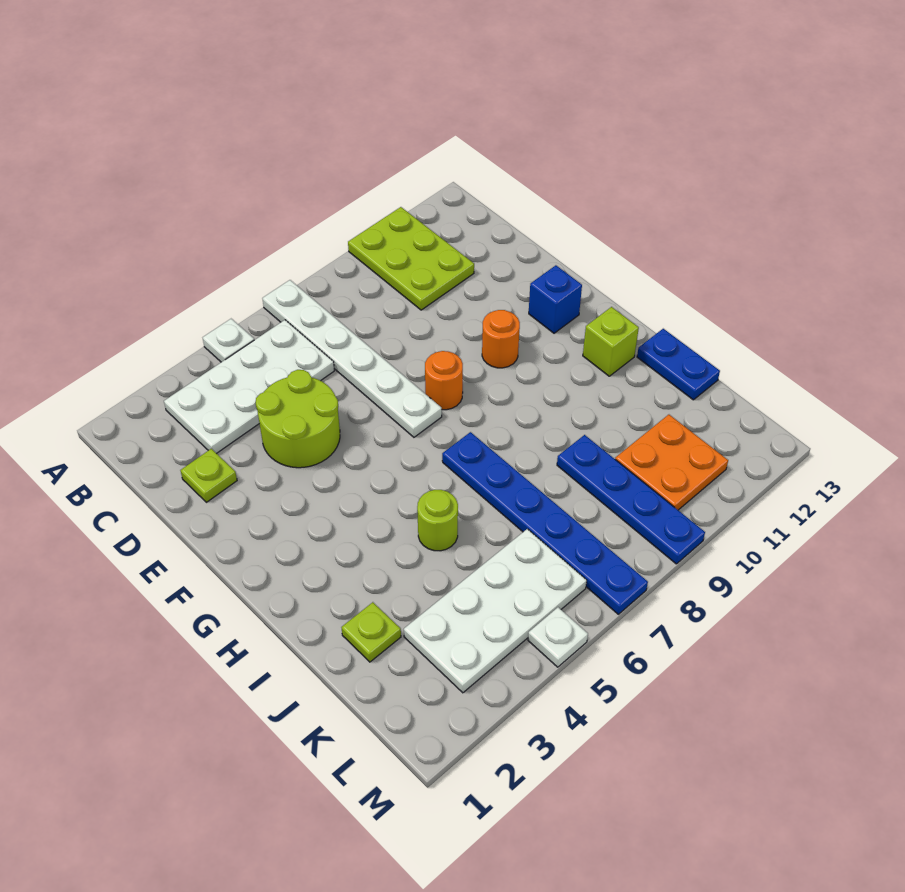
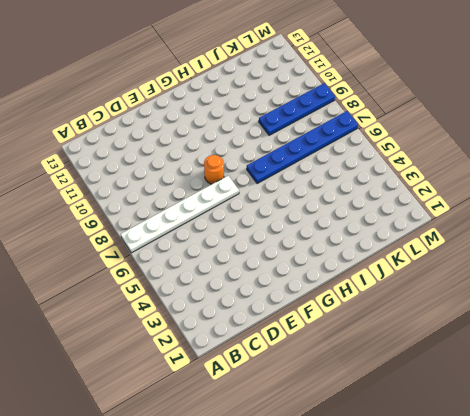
none -> white plate A5 level 1
none -> lime plate A10:C11 level 1
none -> white plate B3:C6 level 1

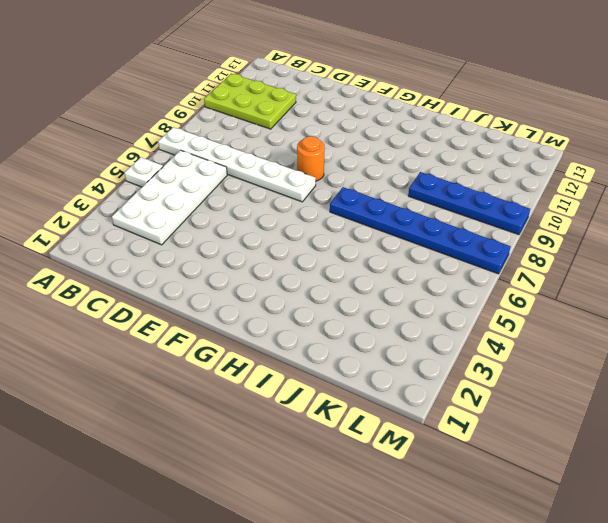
none -> lime plate D2 level 1
none -> lime round brick D4:E5 level 1
none -> orange round brick F10 level 1

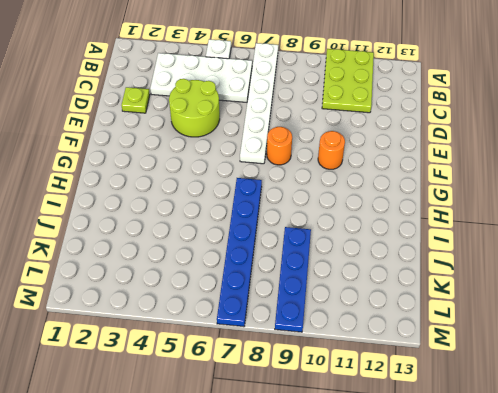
none -> blue brick F12 level 1
none -> lime brick H12 level 1
none -> lime round brick I5 level 1

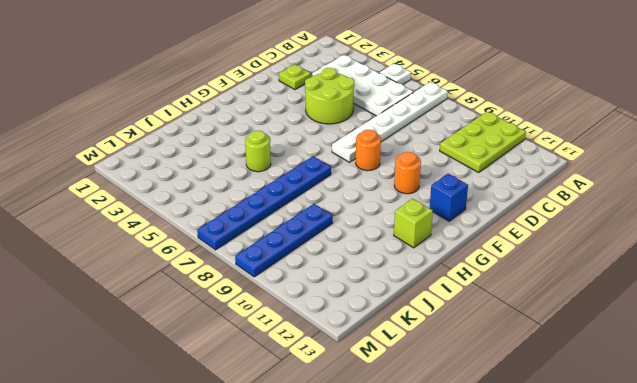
none -> blue plate I13:J13 level 1
none -> lime plate J2 level 1
none -> white plate K3:L6 level 1

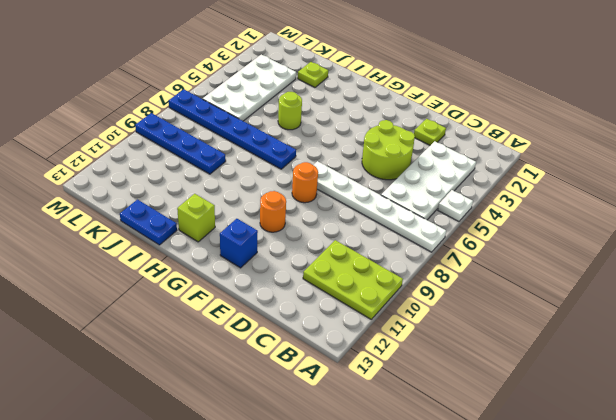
none -> orange plate K10:L11 level 1
none -> white plate M5 level 1

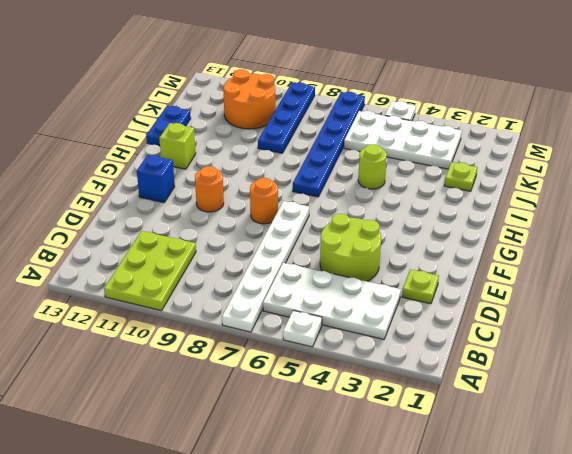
orange round brick K10:L11 level 1 -> orange plate K10:L11 level 1

